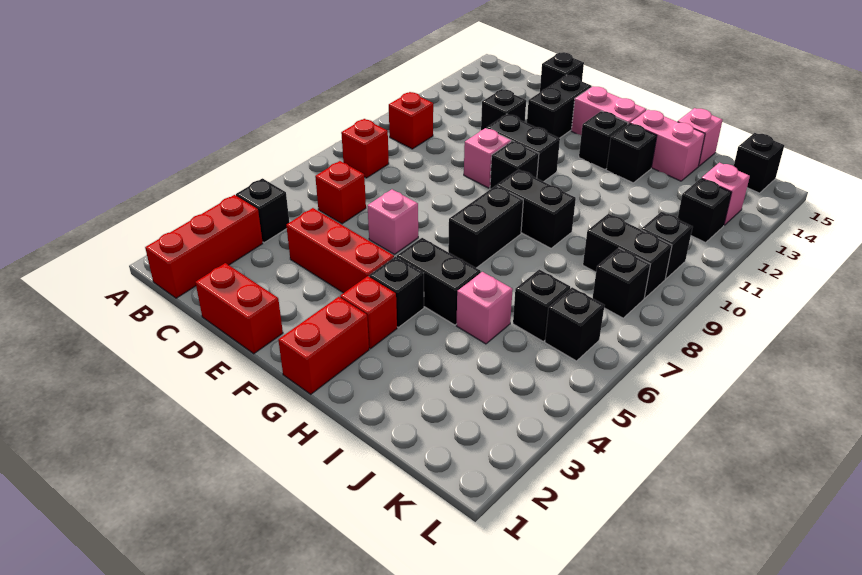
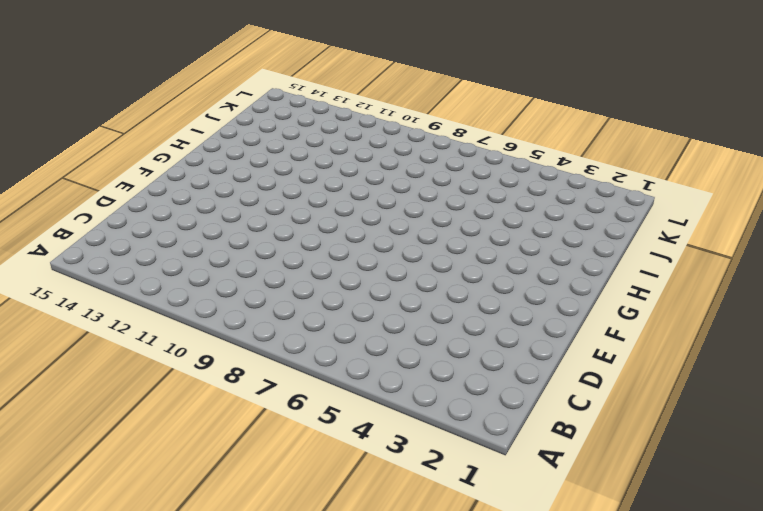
none -> red brick B1:B3 level 1
none -> black brick B4 level 1
none -> red brick B8 level 1
none -> red brick B10 level 1

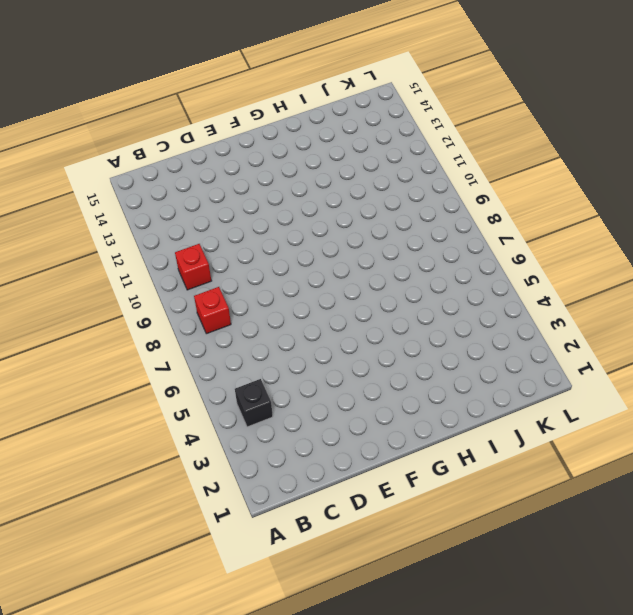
none -> red brick B1:B3 level 1
none -> red brick C6 level 1
none -> red brick D1:E1 level 1
none -> red brick D4:F4 level 1

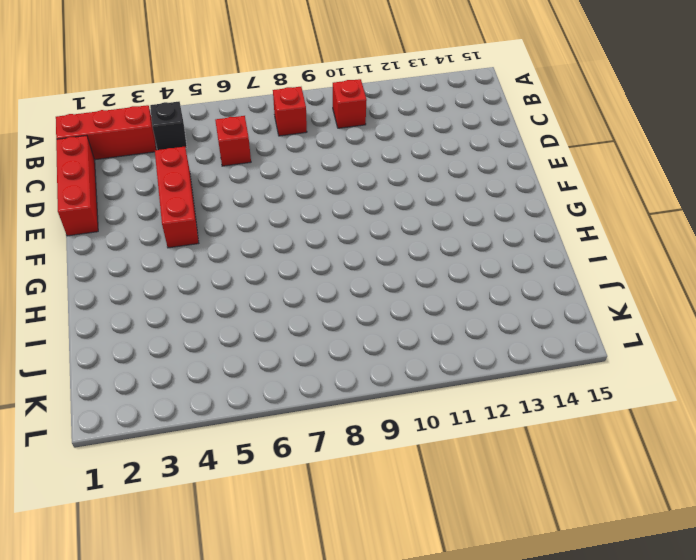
red brick C1:E1 level 1 -> red brick D1:E1 level 1
none -> black brick D12 level 1
none -> black brick D15 level 1
none -> pink brick E6 level 1
none -> pink brick E10 level 1

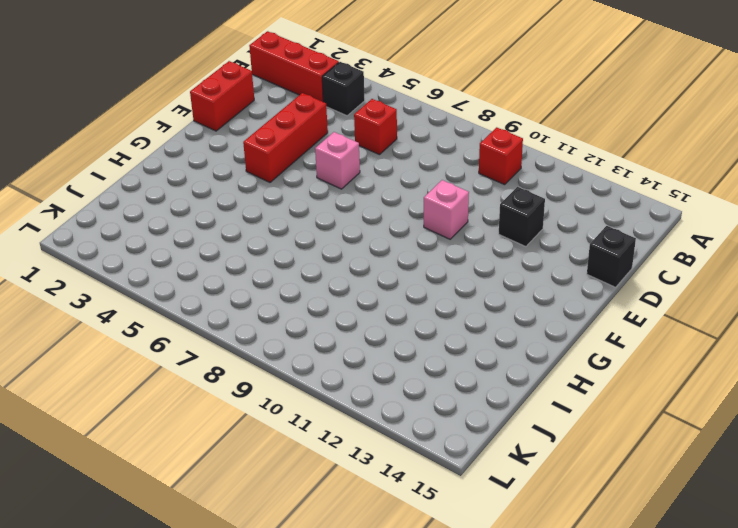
none -> red brick B8 level 1
none -> black brick E11:F11 level 1
none -> black brick E13:E14 level 1
none -> black brick F10 level 1

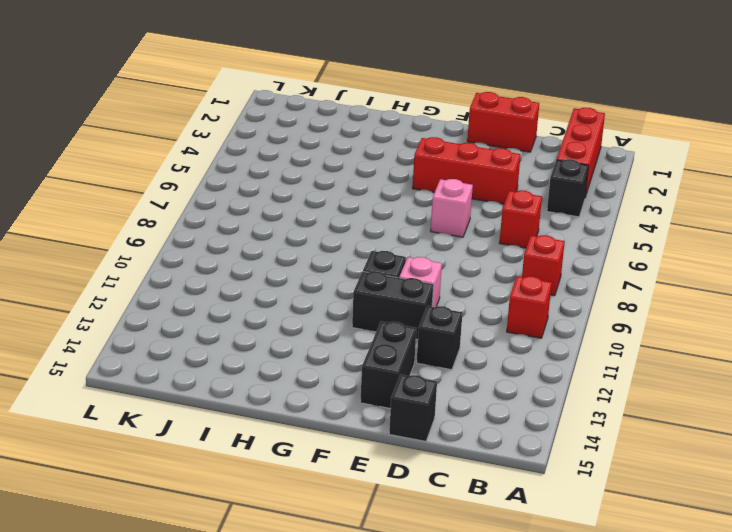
none -> pink brick F14:G14 level 1
none -> red brick G1:G2 level 1
none -> red brick G3 level 1
none -> black brick G4 level 1

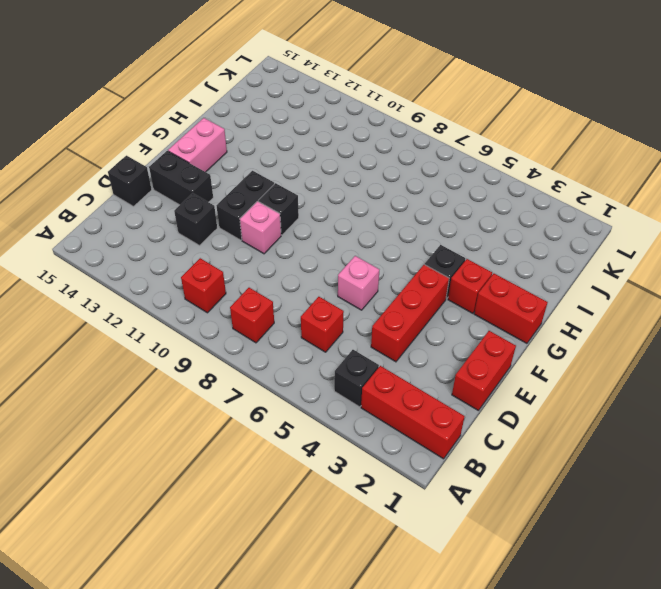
none -> black brick G5:H5 level 1
none -> black brick G7:G8 level 1
none -> black brick G9:H9 level 1
none -> black brick G13 level 1

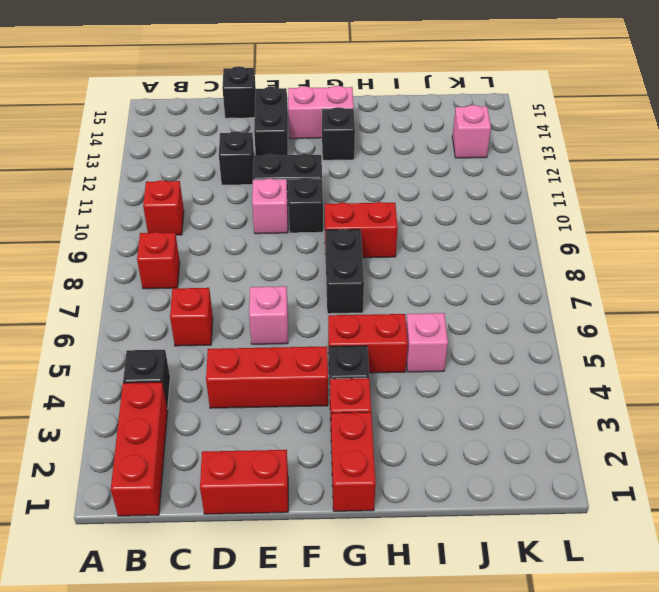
red brick G5:H5 level 1 -> black brick G5:H5 level 1
red brick G9:H9 level 1 -> black brick G9:H9 level 1
none -> black brick H13 level 1
none -> pink brick H14:I14 level 1
none -> pink brick I15 level 1
none -> black brick J6 level 1

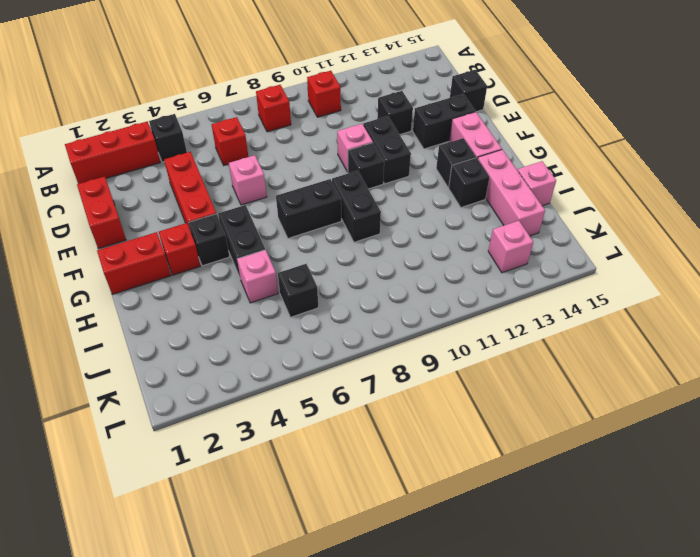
pink brick H14:J14 level 1 -> pink brick H14:I14 level 1
none -> black brick J9:K9 level 1
none -> black brick K6 level 1
none -> black brick K8 level 1
none -> black brick K10 level 1

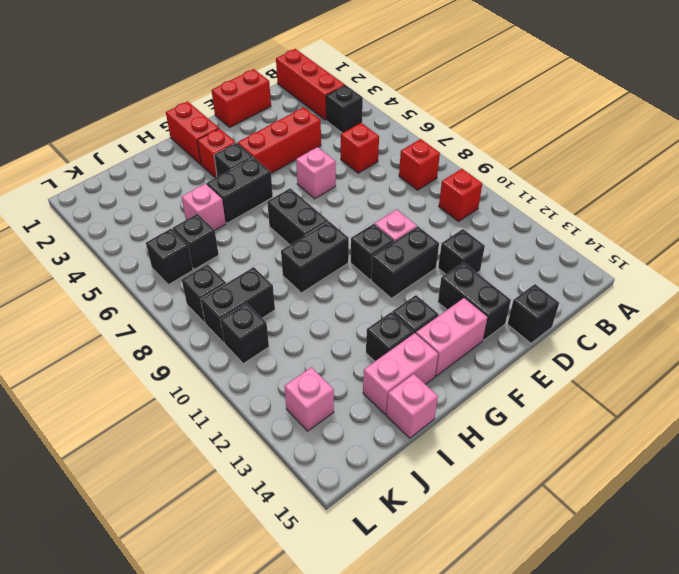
none -> black brick K12 level 1
none -> black brick K15 level 1

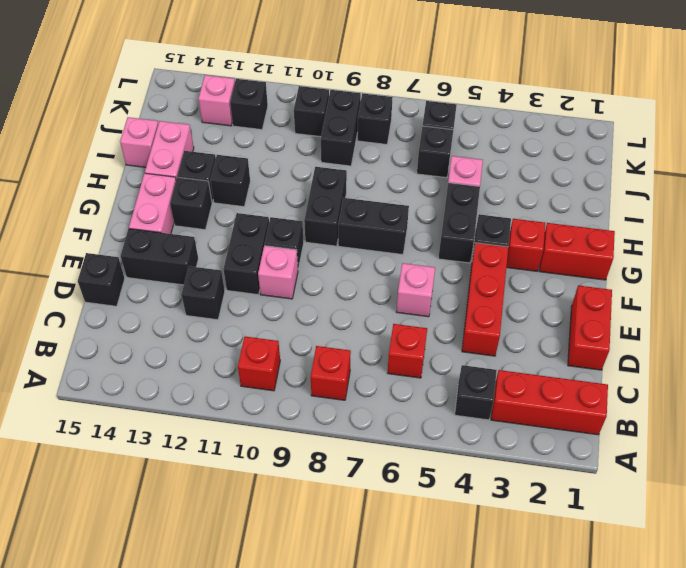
black brick H12 level 1 -> black brick K15 level 1

